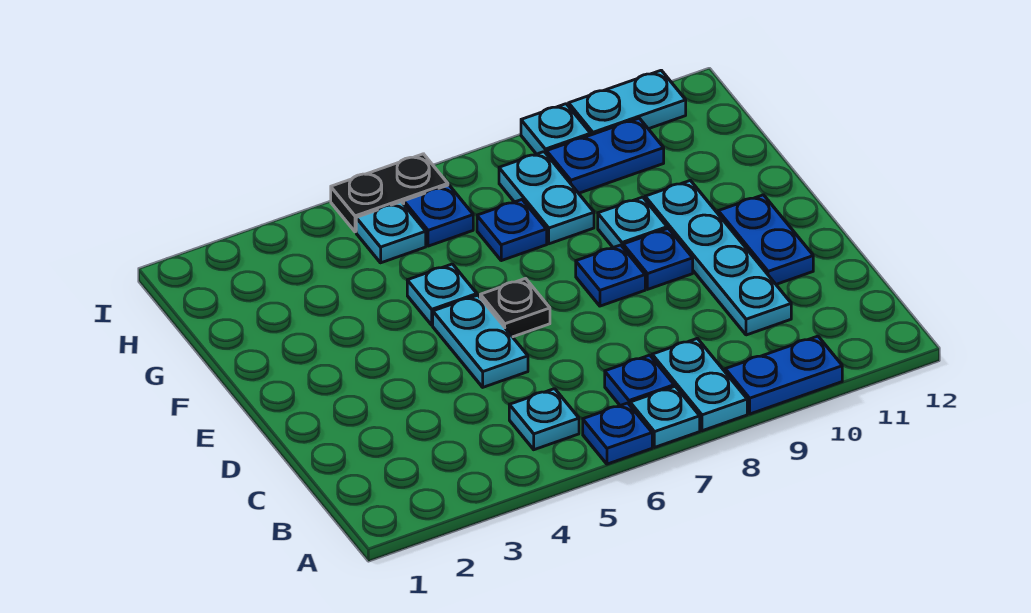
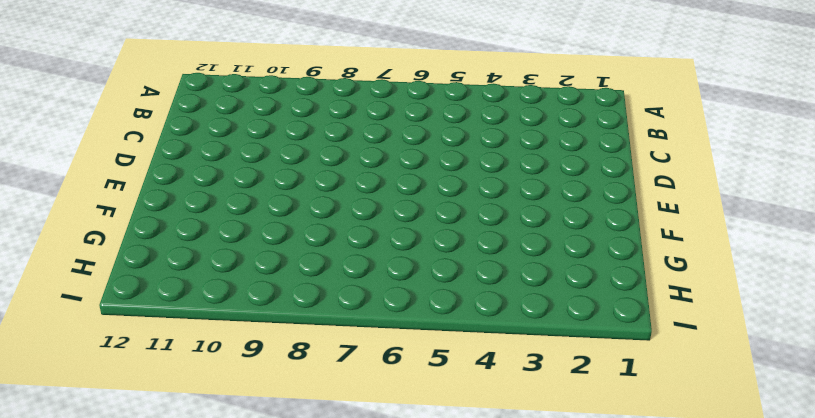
none -> blue plate A6 level 1
none -> cyan plate A7 level 1
none -> cyan plate A8:B8 level 1

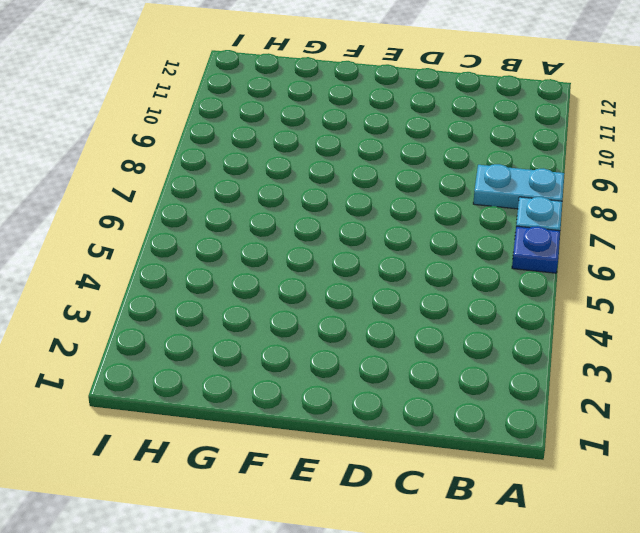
none -> blue plate A9:A10 level 1
none -> cyan plate B5 level 1
none -> blue plate B7 level 1

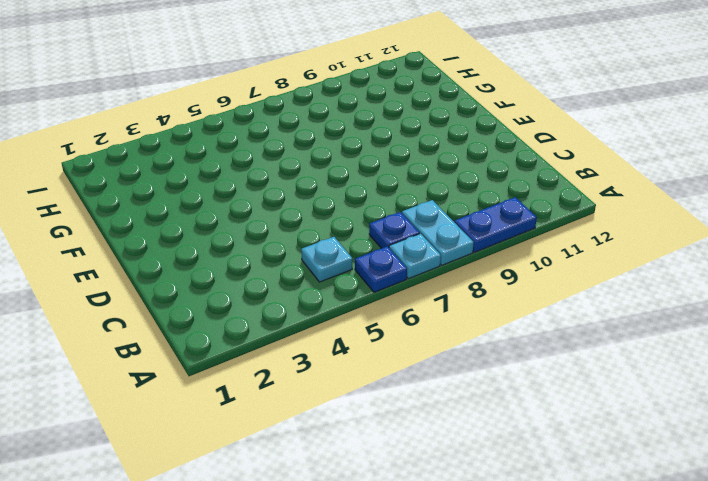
none -> cyan plate C10:F10 level 1
none -> cyan plate D5:E5 level 1
none -> blue plate D11:E11 level 1

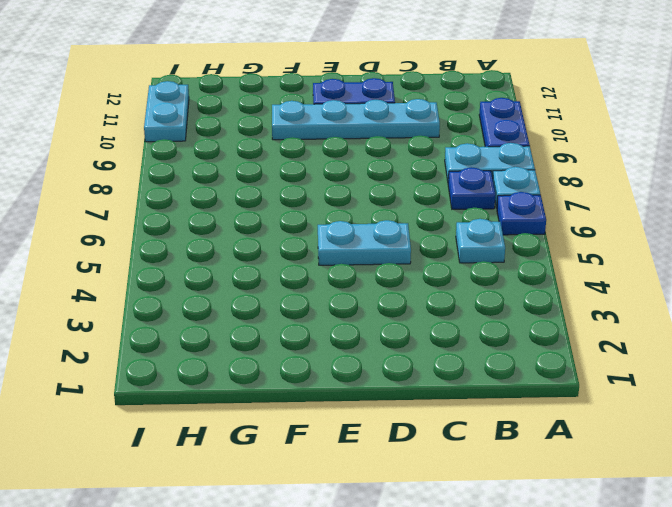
none -> black plate E6 level 1
none -> blue plate E8 level 1
none -> blue plate E9 level 1

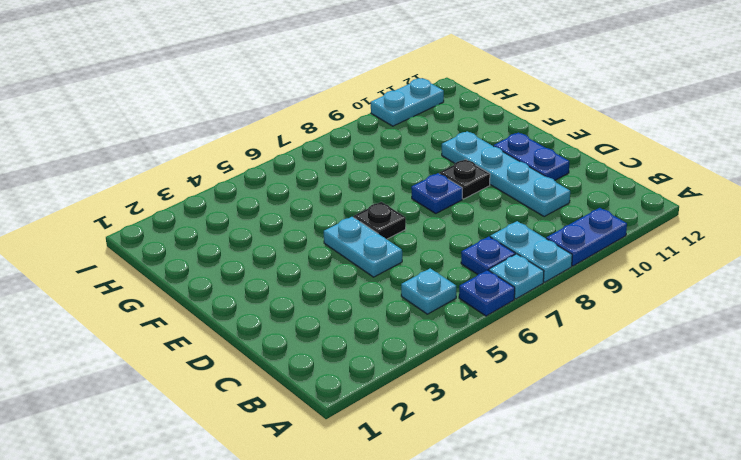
black plate E9 level 1 -> blue plate E9 level 1
none -> cyan plate F5 level 1
none -> cyan plate F9 level 1
none -> blue plate G7 level 1

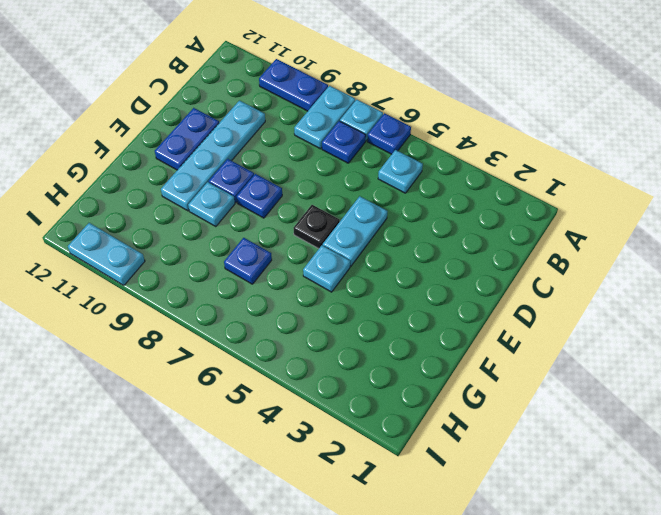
none -> cyan plate G8:H8 level 1
none -> cyan plate H5 level 1
none -> blue plate H6 level 1

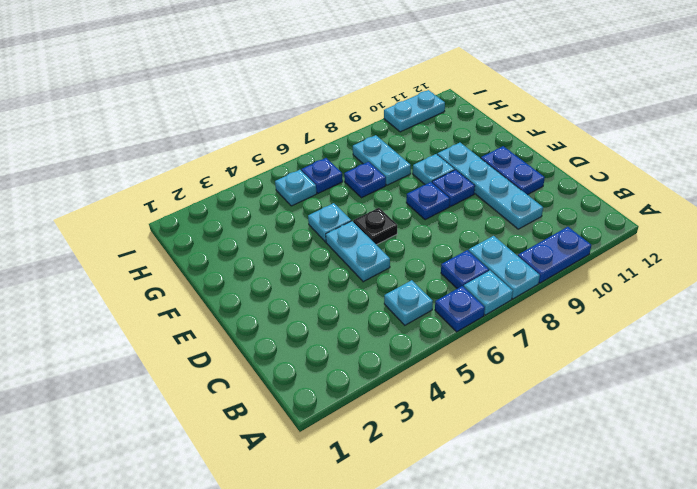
none -> blue plate H9:H10 level 1
none -> black plate I5:I6 level 1
none -> cyan plate I9 level 1

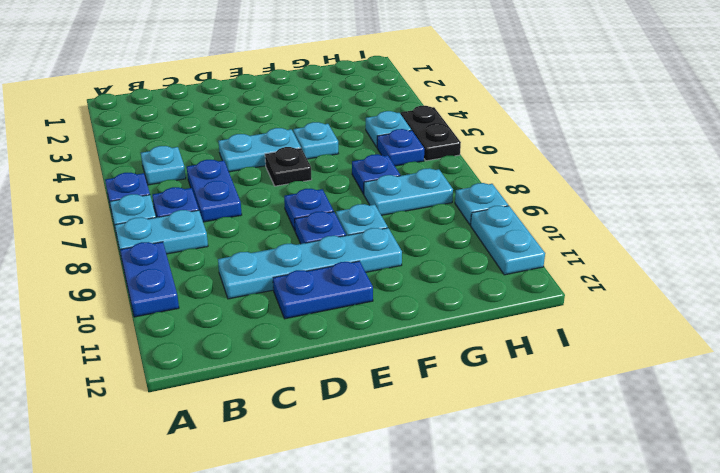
blue plate C6:C7 level 1 -> blue plate H9:H10 level 1

